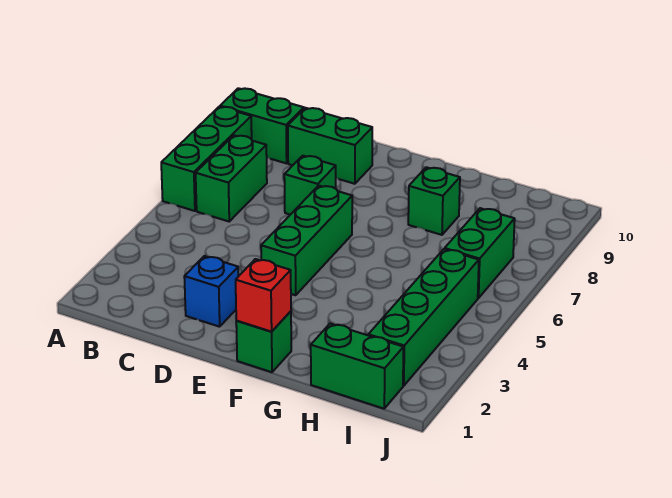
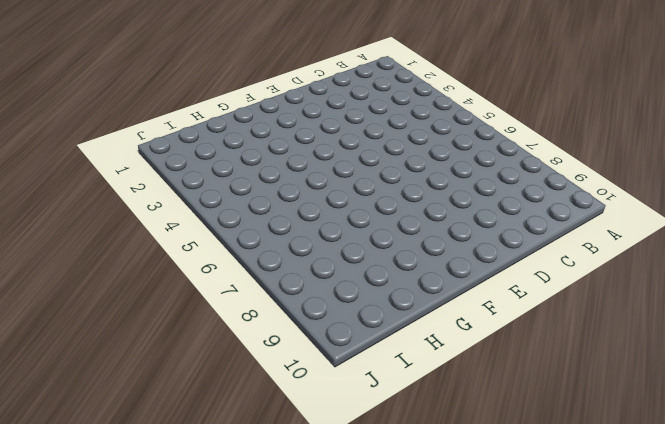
none -> green brick A6:A8 level 1
none -> green brick A9:B9 level 1
none -> green brick B6:B7 level 1

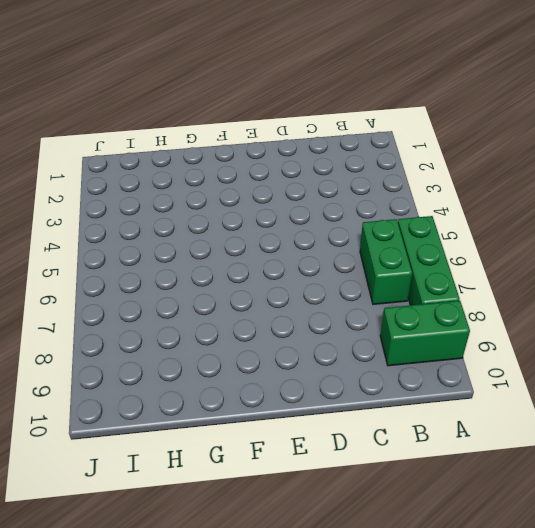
none -> green brick C9:D9 level 1
none -> blue brick D2 level 1
none -> green brick D7 level 1

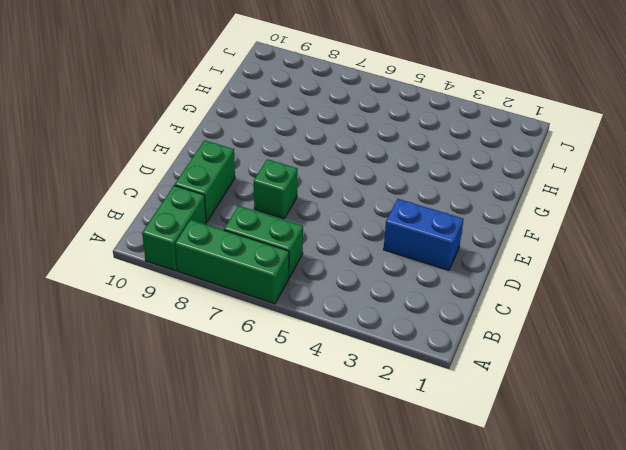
blue brick D2:D3 level 1 -> blue brick D2 level 1
none -> green brick E4:E6 level 1
none -> green brick F1 level 1
none -> green brick G8 level 1

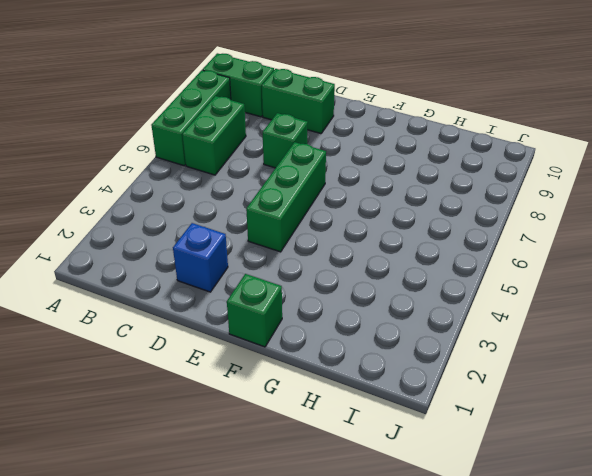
none -> green brick G8 level 1
none -> green brick H1:I1 level 1
none -> green brick I2:I5 level 1

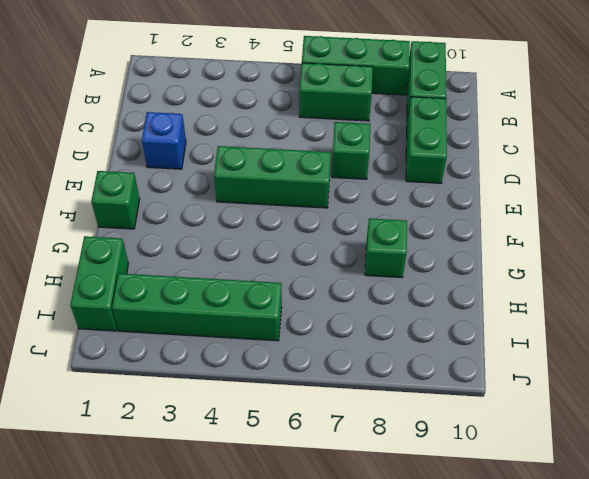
none -> green brick I6:I7 level 1
none -> red brick F1 level 2

